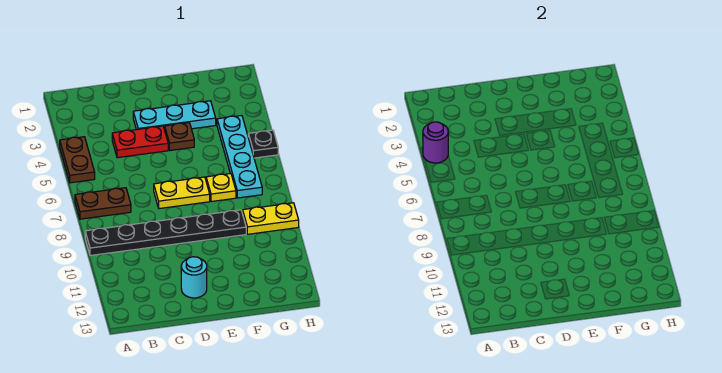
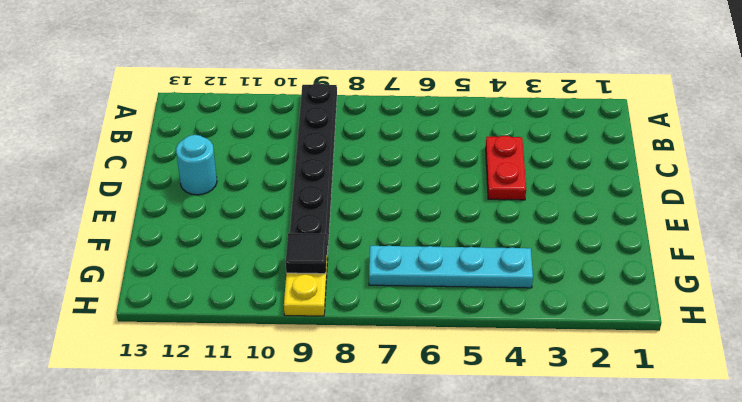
black tile G9 level 2 -> none
none -> brown plate A4:A5 level 1
none -> brown plate A7:B7 level 1
none -> cyan plate D3:F3 level 1

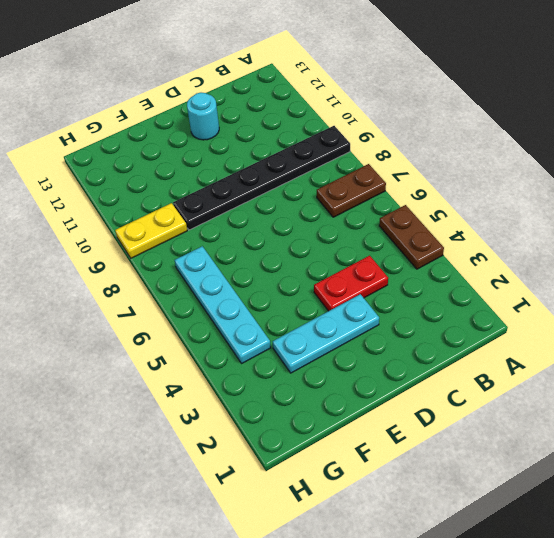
none -> yellow plate D7:E7 level 1
none -> brown plate E4 level 1
none -> yellow plate F7 level 1

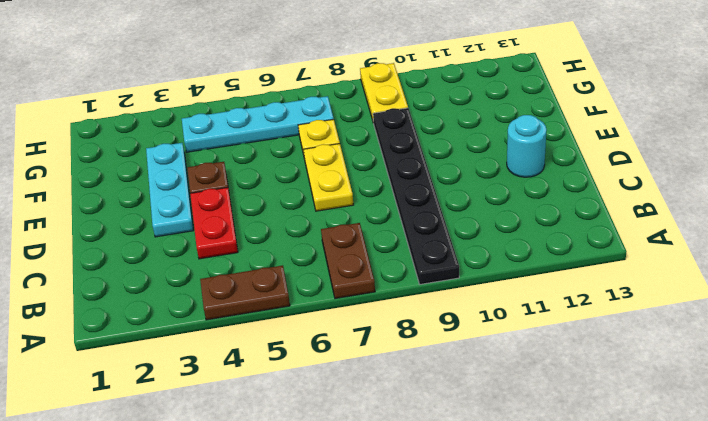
none -> black plate H5 level 1
none -> purple round brick A4 level 2

